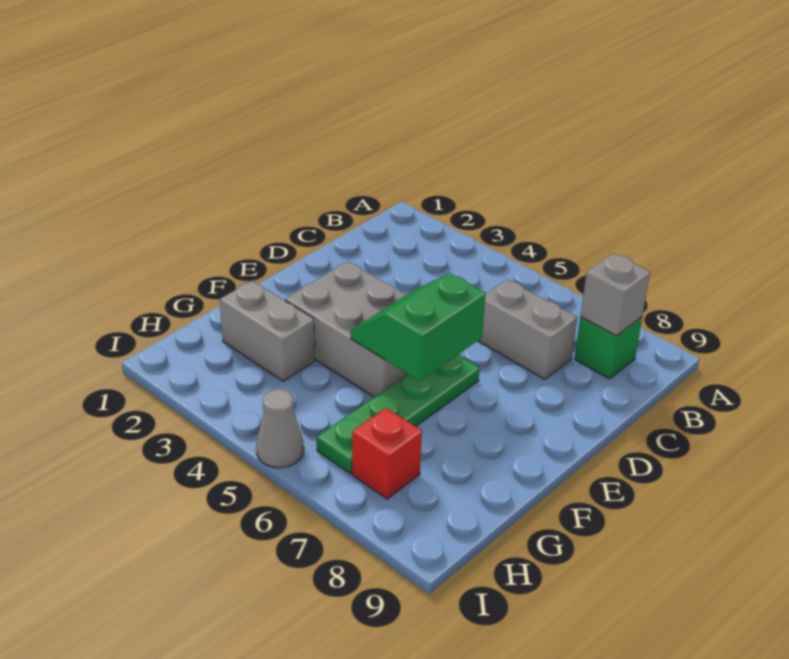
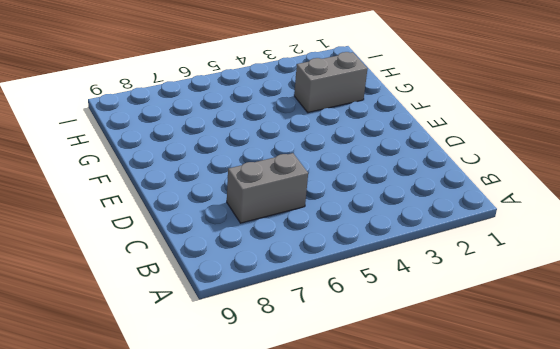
none -> green brick B8 level 1
none -> grey brick E3:F5 level 1

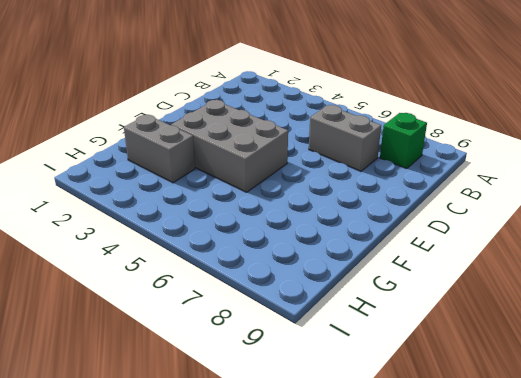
none -> green plate E6:H6 level 1
none -> red brick H7 level 1

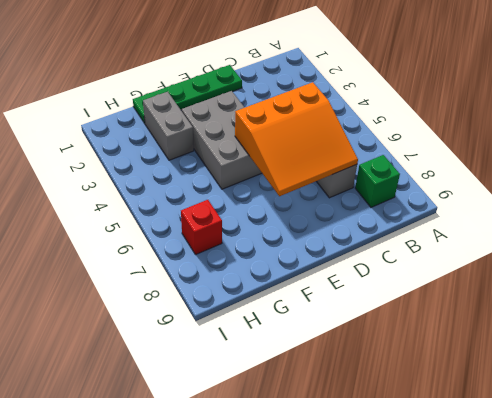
orange slope C5:E7 level 2 top 5 -> green slope E5:F6 level 2 top 6
green plate D1:G1 level 1 -> green plate E6:H6 level 1
none -> grey cone I5 level 1
none -> grey brick B8 level 2

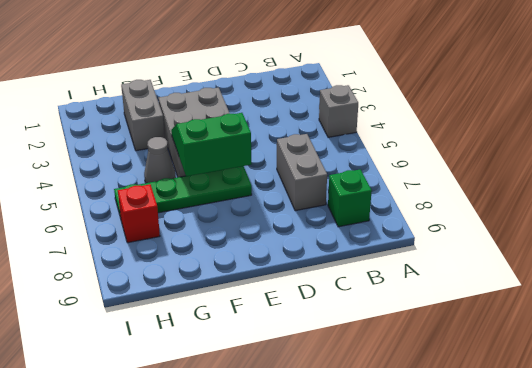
grey brick A4 level 1 -> grey brick B8 level 2
grey cone G5 level 1 -> grey cone I5 level 1

